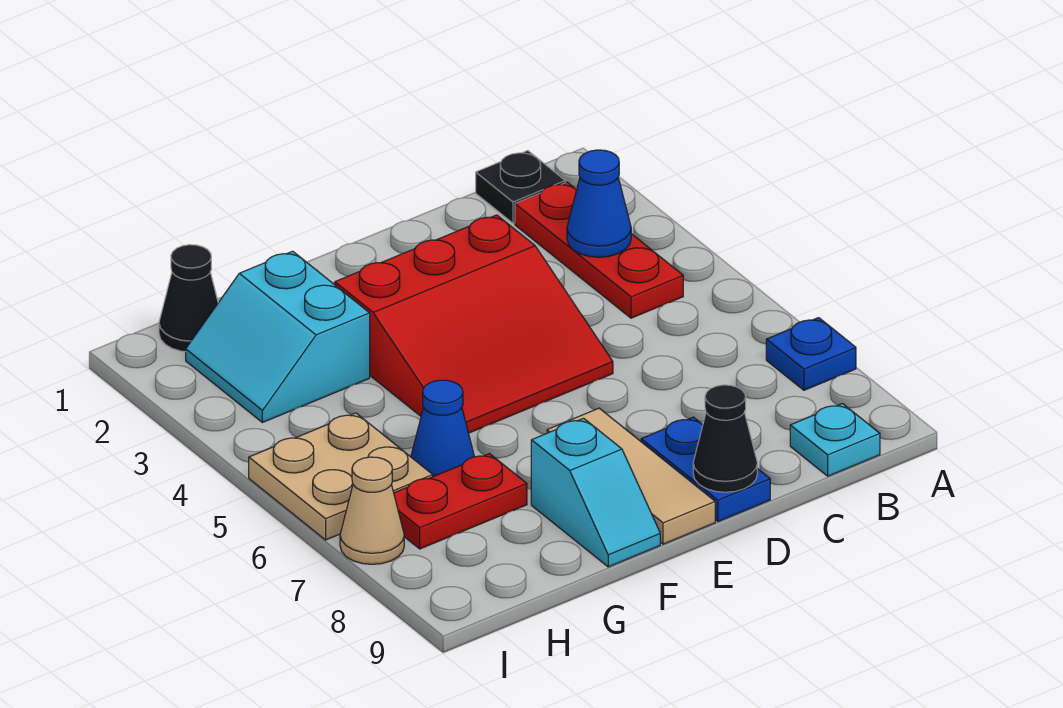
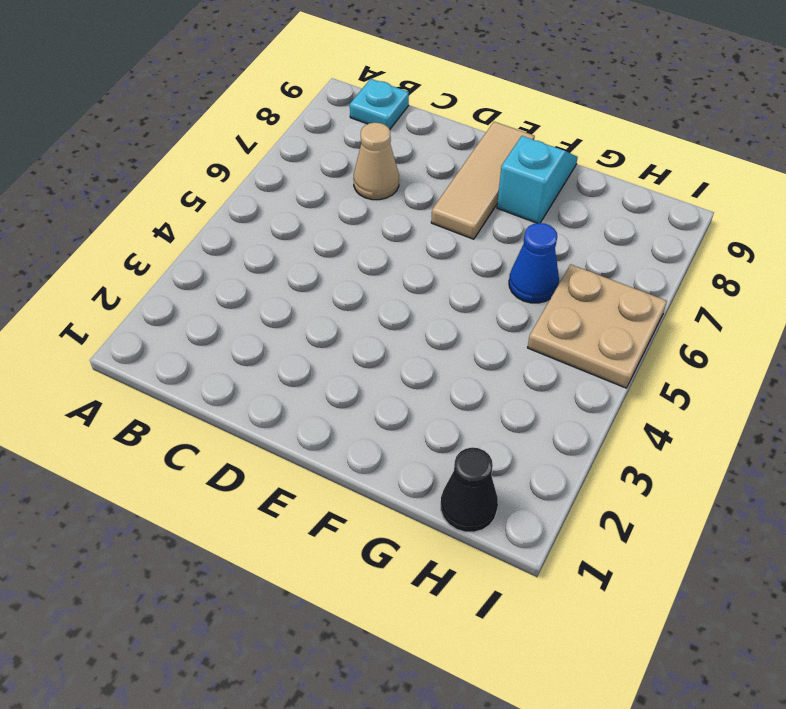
tan cone C7 level 1 -> tan cone I7 level 1
none -> blue plate A7 level 1
none -> black plate B1 level 1
none -> red plate B2:B4 level 1

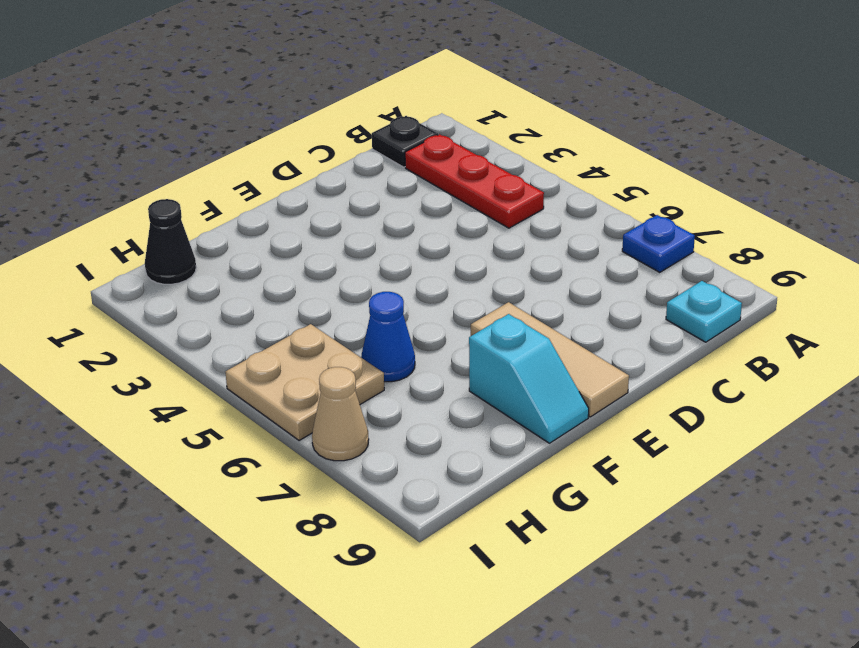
none -> red slope D3:F5 level 1 top 3
none -> blue plate D8:D9 level 1
none -> cyan slope G2:H3 level 1 top G

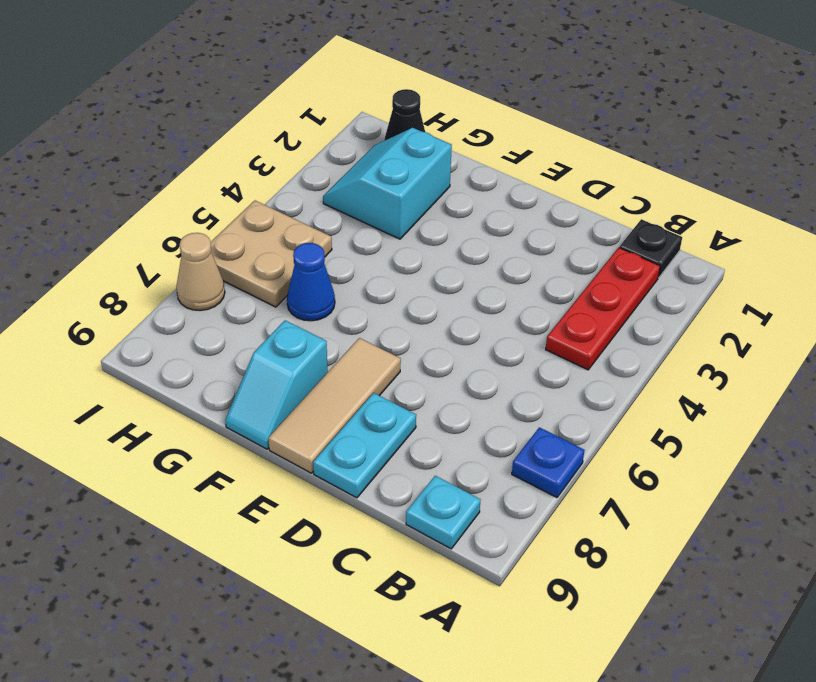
cyan plate D8:D9 level 1 -> blue plate D8:D9 level 1
none -> red slope D3:F5 level 1 top 3
none -> red plate G7:H7 level 1
none -> blue cone B3 level 2

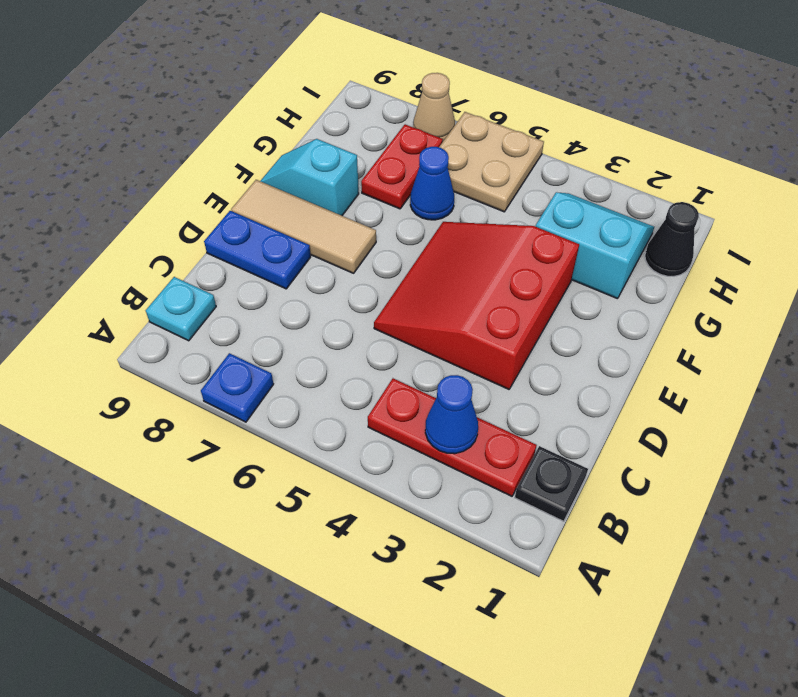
none -> black cone D9 level 2

